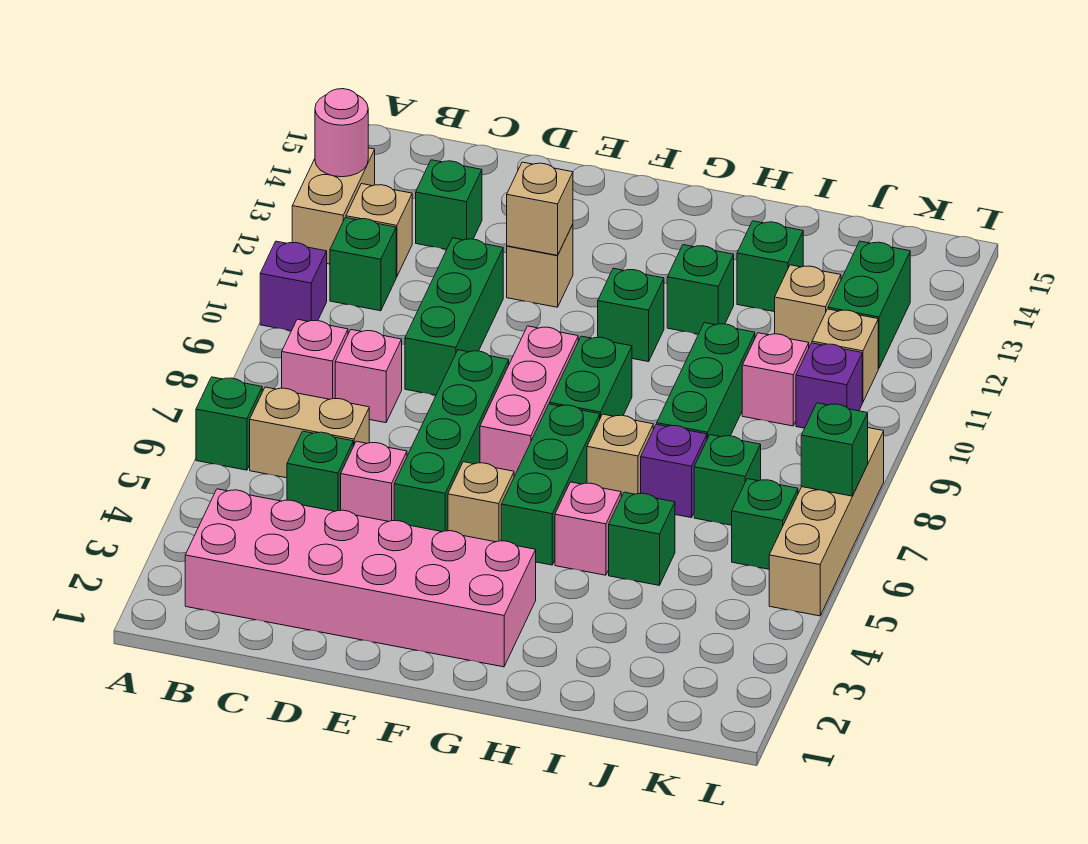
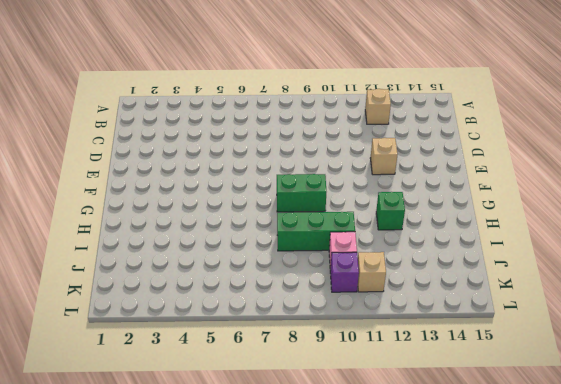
none -> green brick A6 level 1
none -> purple brick A10 level 1
none -> tan brick A12:A13 level 1
none -> pink brick B2:G3 level 1

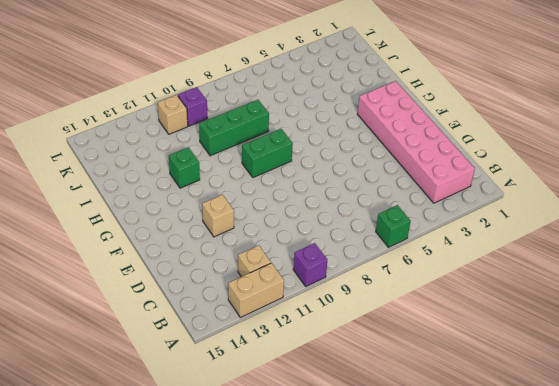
none -> tan brick B6:C6 level 1
none -> pink brick B8 level 1
none -> green brick B11 level 1
none -> green brick C5 level 1

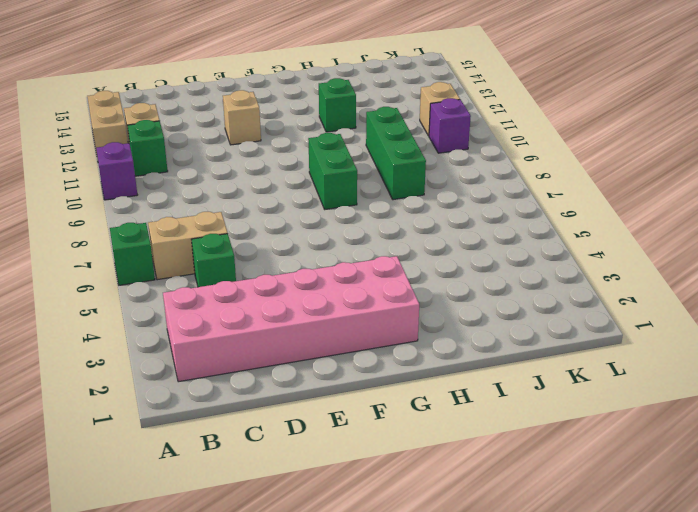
none -> pink brick B8 level 1
none -> pink brick C8 level 1
none -> green brick C13 level 1
none -> pink brick D5 level 1

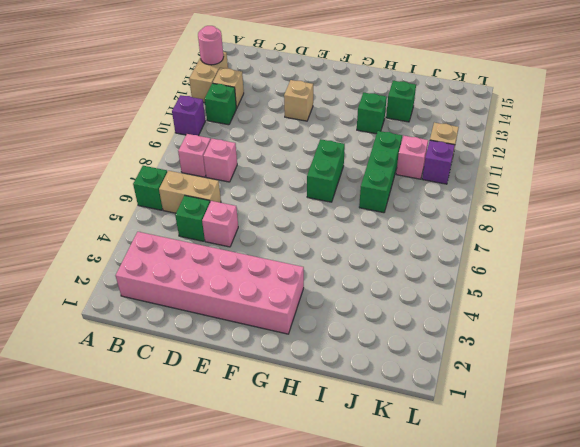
none -> green brick C13 level 1
none -> green brick D9:D11 level 1
none -> green brick E5:E8 level 1
none -> tan brick F5 level 1

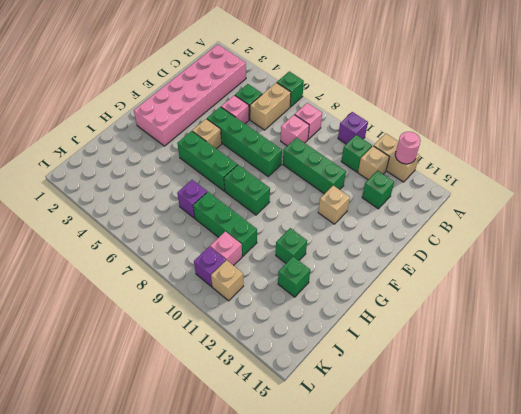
none -> pink brick F7:F9 level 1
none -> green brick G11 level 1
none -> pink brick H5 level 1
none -> tan brick H7 level 1

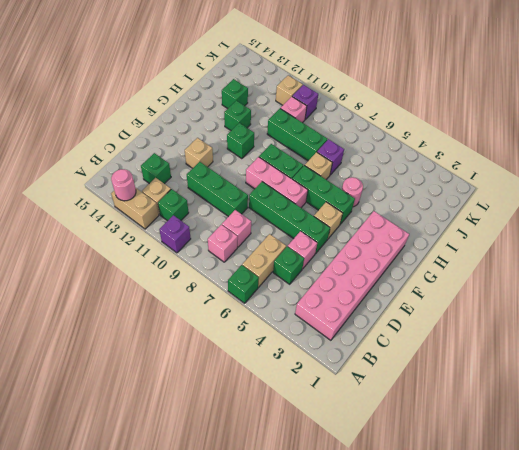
pink round brick H5 level 1 -> pink brick H5 level 1
none -> green brick I5 level 1
none -> green brick J7 level 1
none -> tan brick J12 level 1
none -> green brick K6 level 1

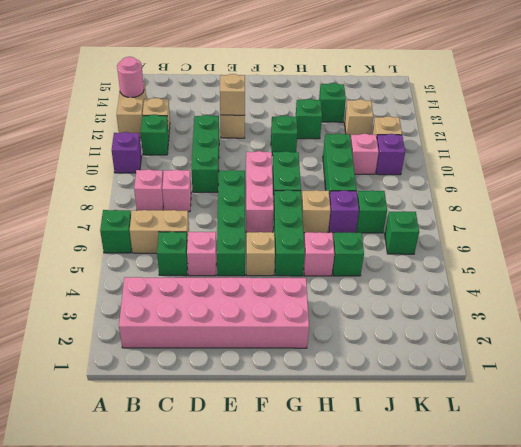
none -> green brick C13 level 1
none -> green brick K12:K13 level 1
none -> tan brick L5:L8 level 1
none -> green brick L7 level 2

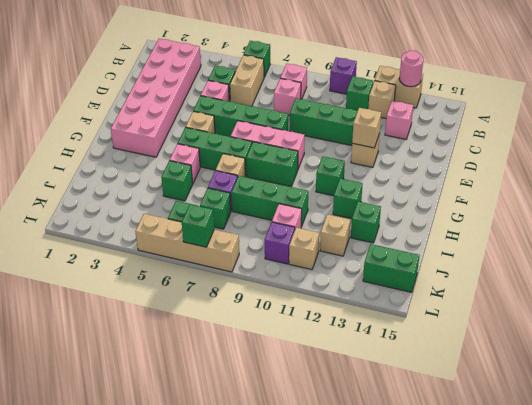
pink brick C13 level 1 -> green brick C13 level 1
green brick K14:K15 level 1 -> green brick K12:K13 level 1

